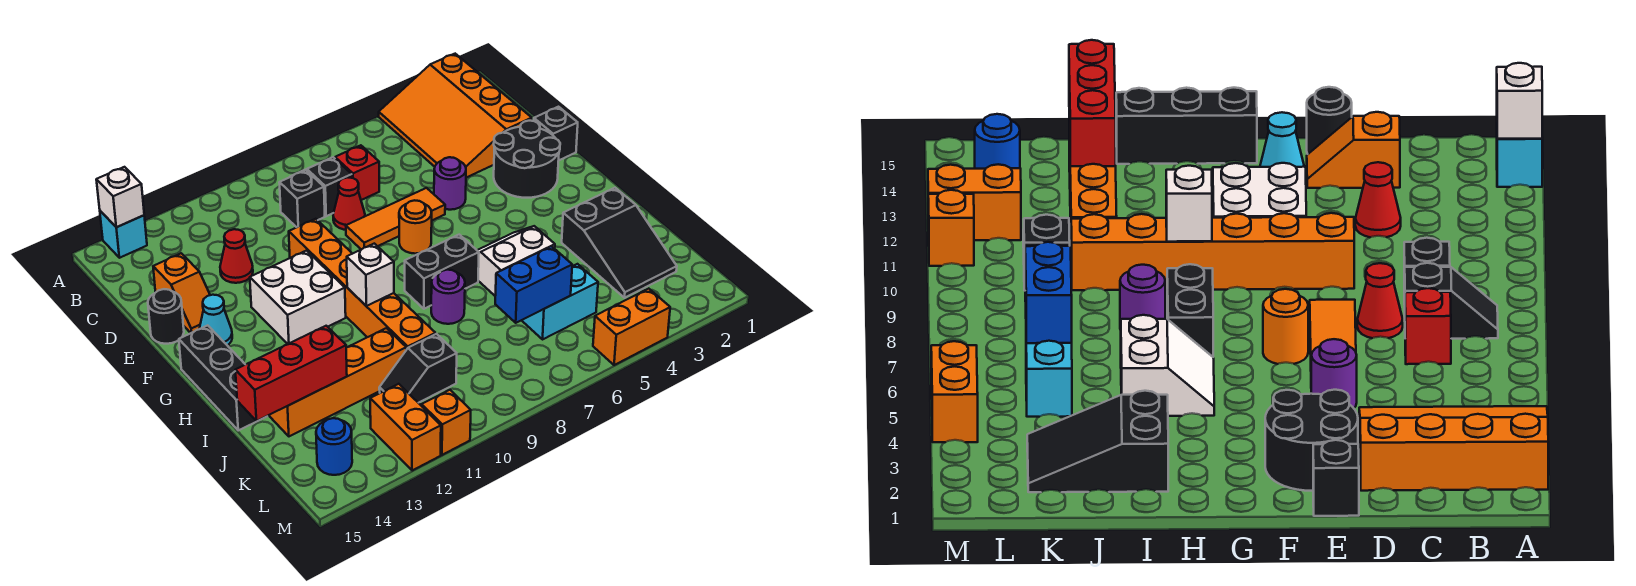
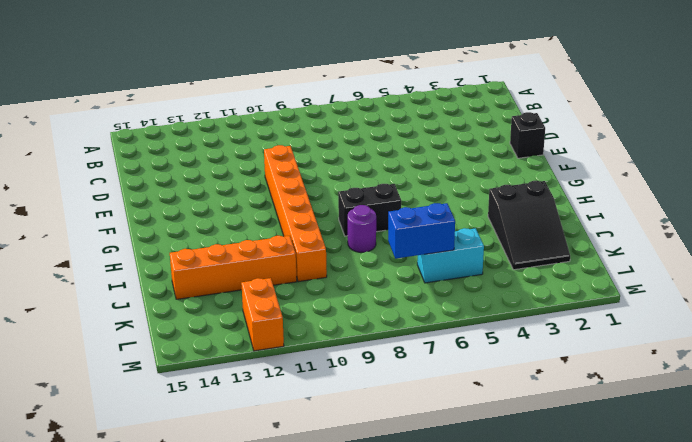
none -> orange slope A2:D4 level 1 top 2
none -> cyan brick A14 level 1
none -> black slope B8:C8 level 1 top C
none -> red brick C7 level 1

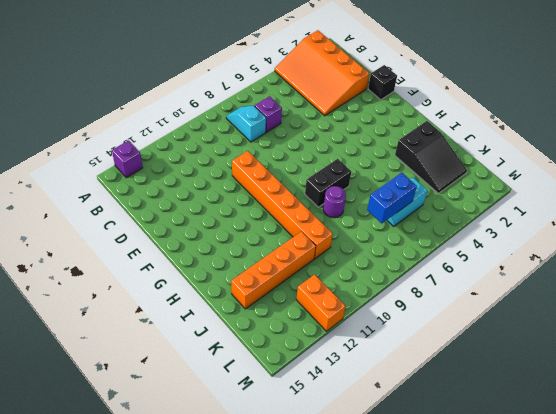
purple brick A14 level 1 -> cyan brick A14 level 1
cyan slope B8:C8 level 1 top C -> black slope B8:C8 level 1 top C
purple brick C7 level 1 -> red brick C7 level 1
none -> black brick C9 level 1
none -> red cone D8 level 1
none -> red cone D12 level 1
none -> orange slope D14:E14 level 1 top D

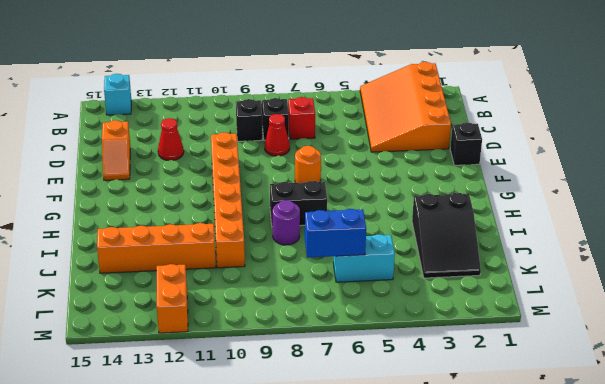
none -> black round brick E2:F3 level 1
none -> purple round brick E5 level 1
none -> orange tile E6:E8 level 1
none -> black round brick E15 level 1

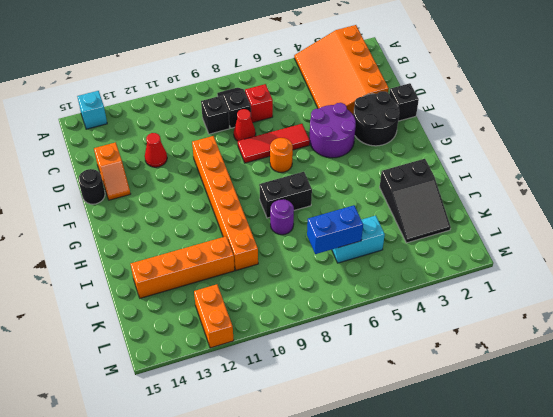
purple round brick E4:F5 level 1 -> purple round brick E5 level 1
red tile E6:E8 level 1 -> orange tile E6:E8 level 1
none -> white brick F11:G12 level 1
none -> cyan cone F14 level 1
none -> black brick G15:I15 level 1
none -> white slope H5:I6 level 1 top I

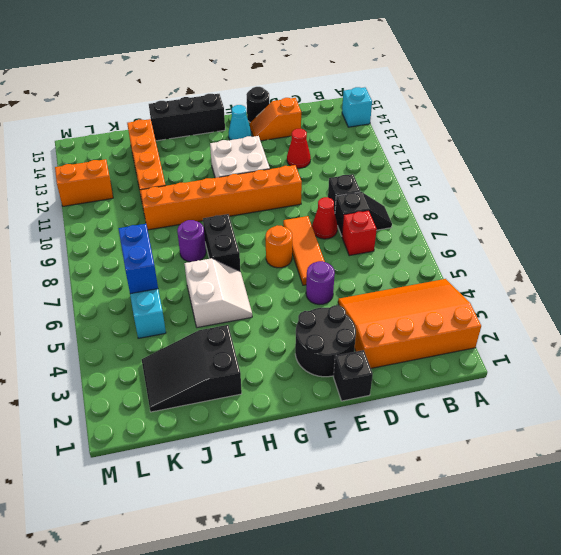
none -> black slope K10:K11 level 1 top 10
none -> blue round brick L14 level 1
none -> orange brick M4:M5 level 1
none -> orange brick M11 level 1

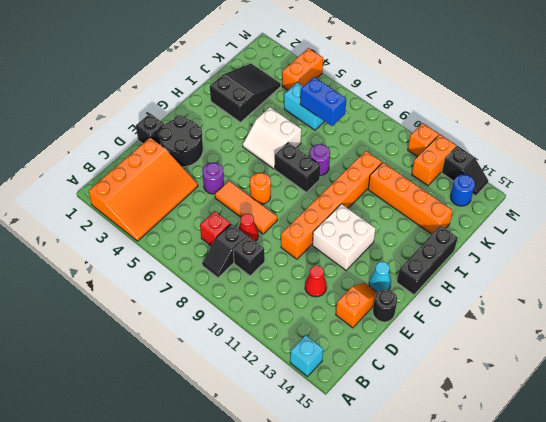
orange brick L4:M4 level 1 -> orange brick M4:M5 level 1
black slope M13:M14 level 1 top 13 -> black slope K10:K11 level 1 top 10
none -> white brick A14 level 2
none -> white brick H10 level 2
none -> red brick J13:J15 level 2

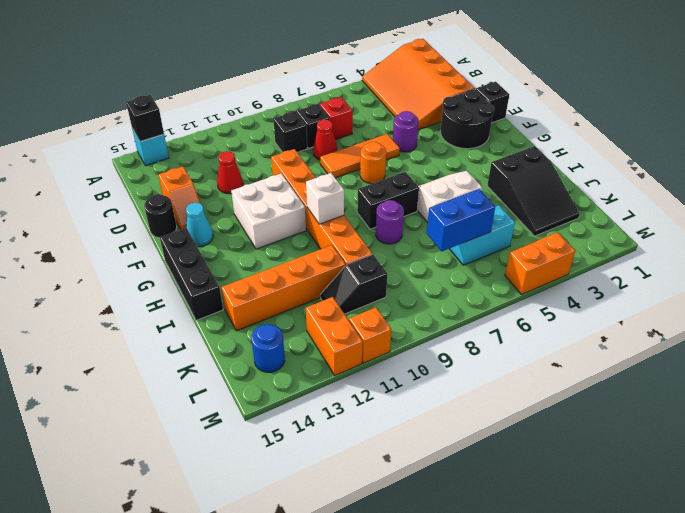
black brick A14 level 2 -> white brick A14 level 2
none -> red brick J13:J15 level 2

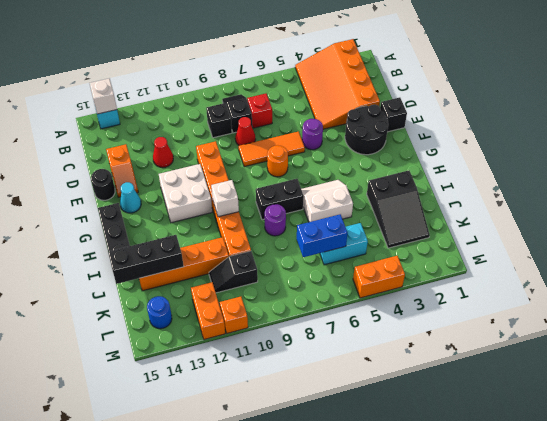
black brick J13:J15 level 2 -> red brick J13:J15 level 2

